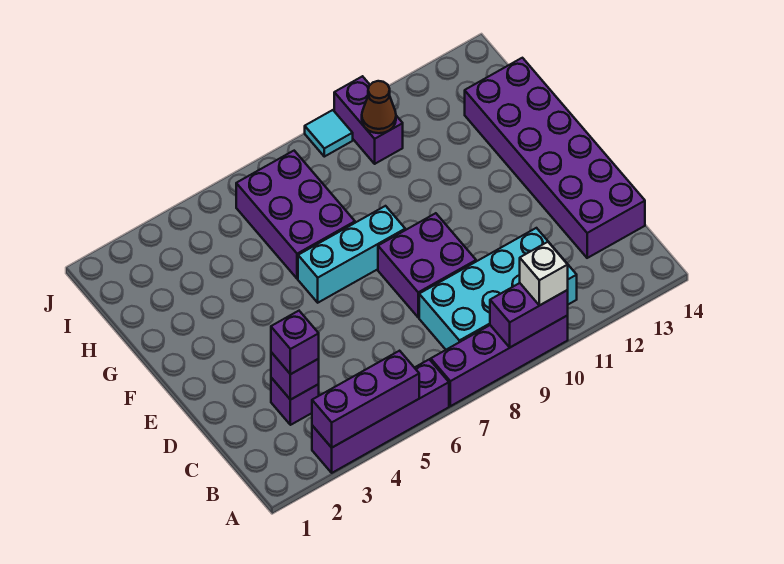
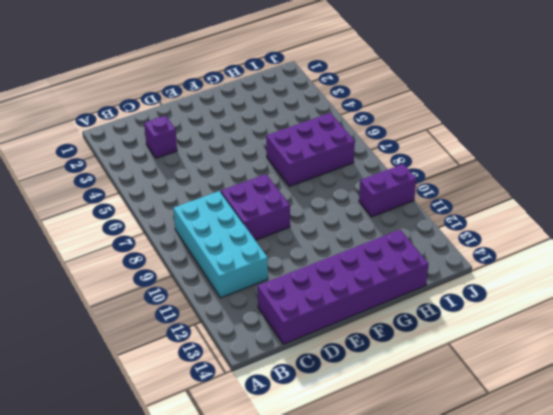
none -> purple brick A3:A6 level 1
none -> purple brick A7:A10 level 1
none -> cyan brick F6:F8 level 1

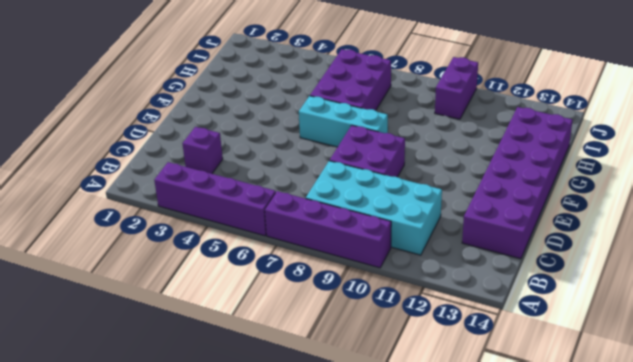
none -> cyan tile J9 level 1
none -> purple brick A3:A5 level 2
none -> purple brick A9:A10 level 2

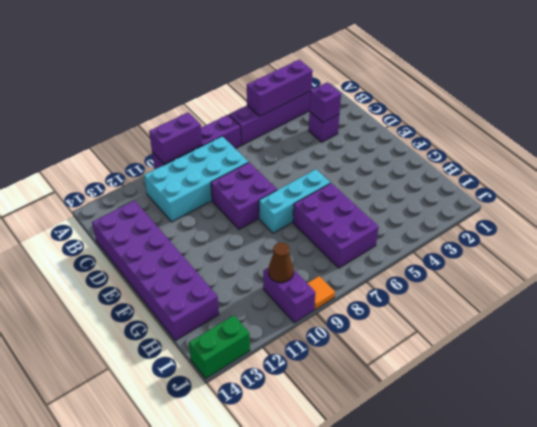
orange tile J9 level 1 -> cyan tile J9 level 1
green brick J13:J14 level 1 -> none
none -> white brick A10 level 3
none -> purple brick C3 level 3

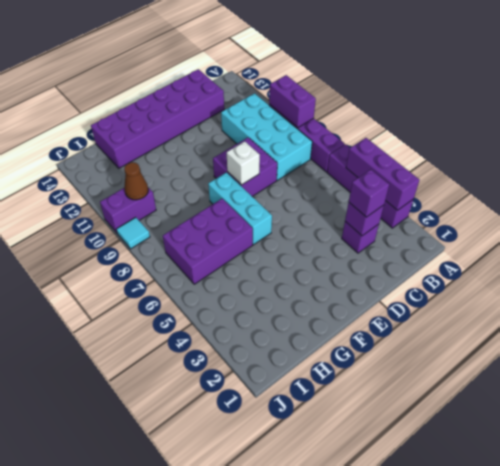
white brick E8 level 2 -> white brick A10 level 3

